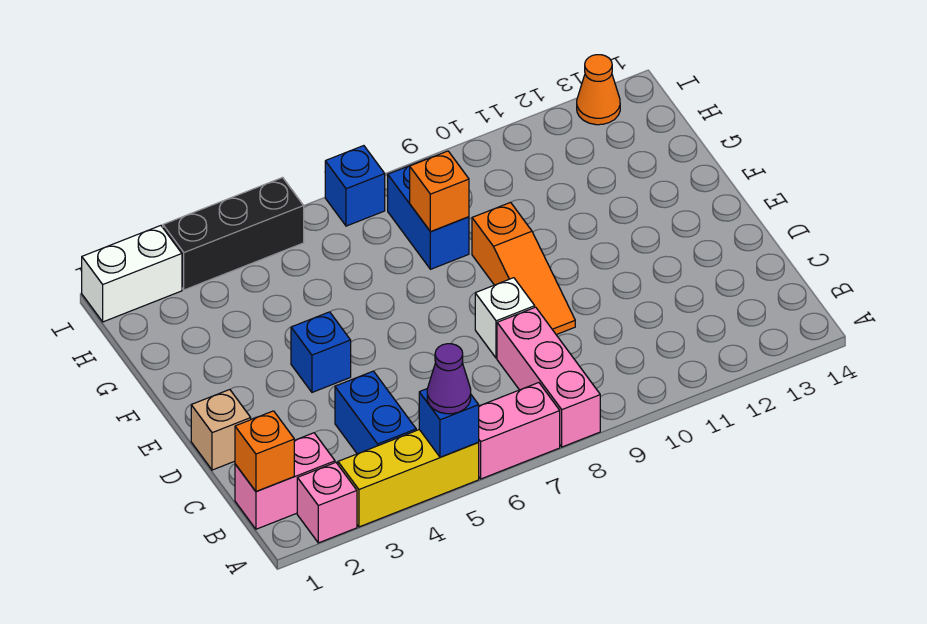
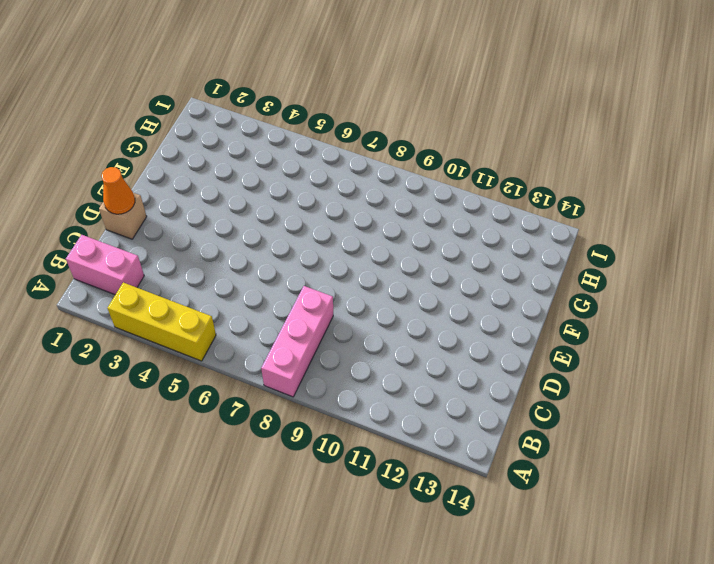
orange cone D1 level 2 -> orange cone I13 level 1
none -> pink brick A2 level 1
none -> pink brick A6:A7 level 1
none -> blue brick B4:C4 level 1

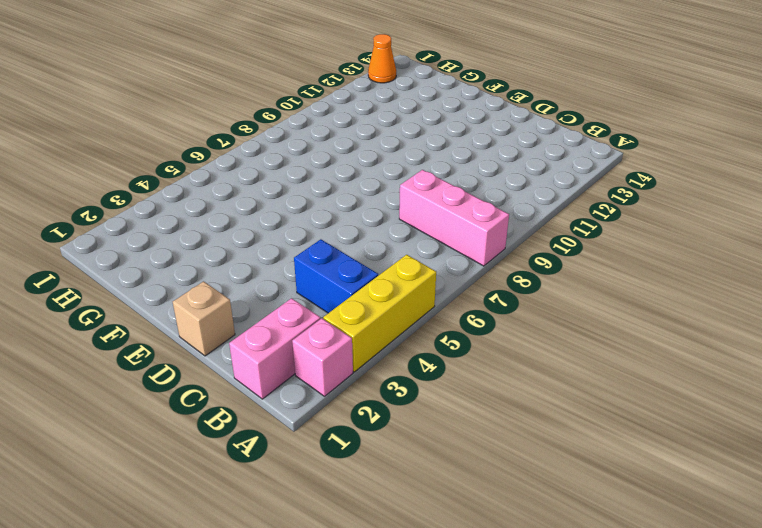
none -> pink brick A6:A7 level 1
none -> white brick D8 level 1
none -> orange slope D9:F9 level 1 top F

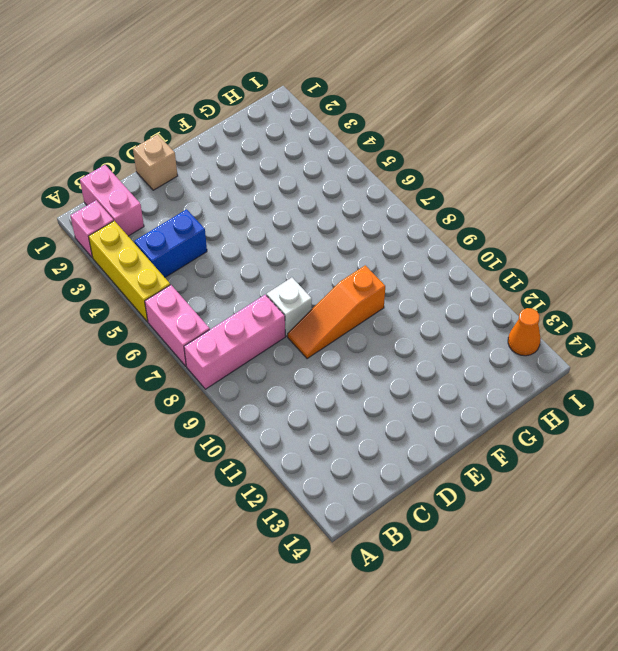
none -> blue brick E4 level 1
none -> blue brick G8:H8 level 1
none -> white brick I1:I2 level 1

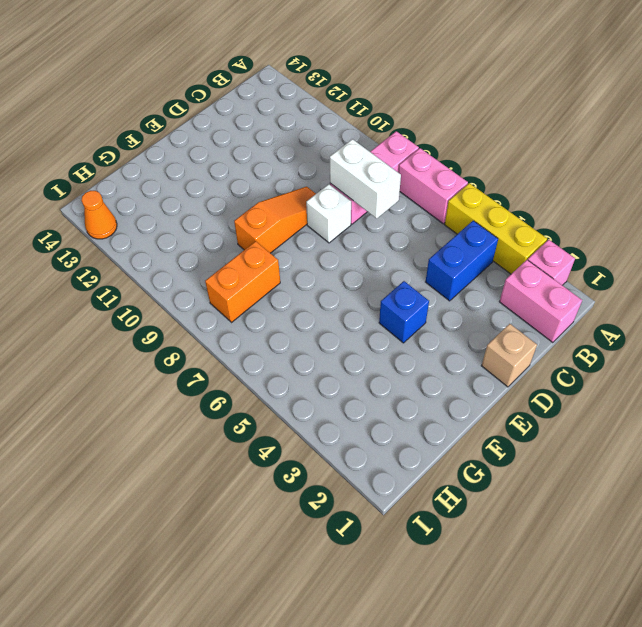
white brick C7:C8 level 2 -> white brick I1:I2 level 1
orange brick G8:H8 level 1 -> blue brick G8:H8 level 1
none -> black brick I3:I5 level 1
none -> blue brick I7 level 1
none -> blue brick A5 level 2

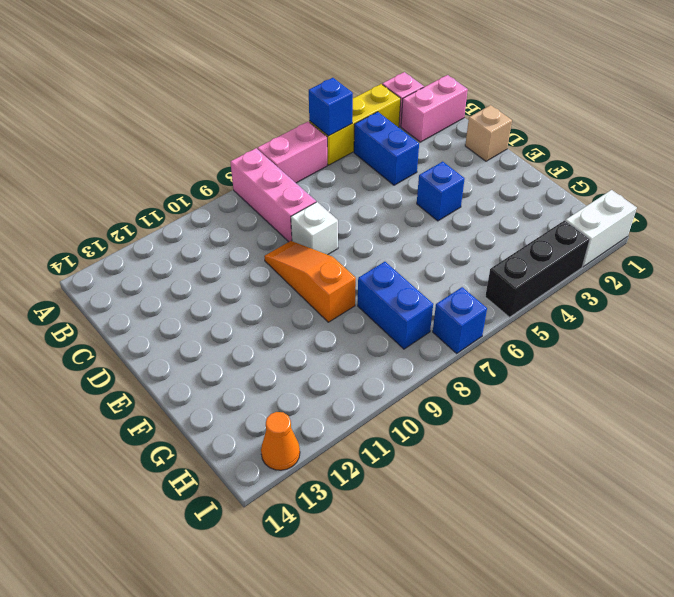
none -> orange brick B1 level 2
none -> orange brick G8 level 2
none -> purple cone A5 level 3

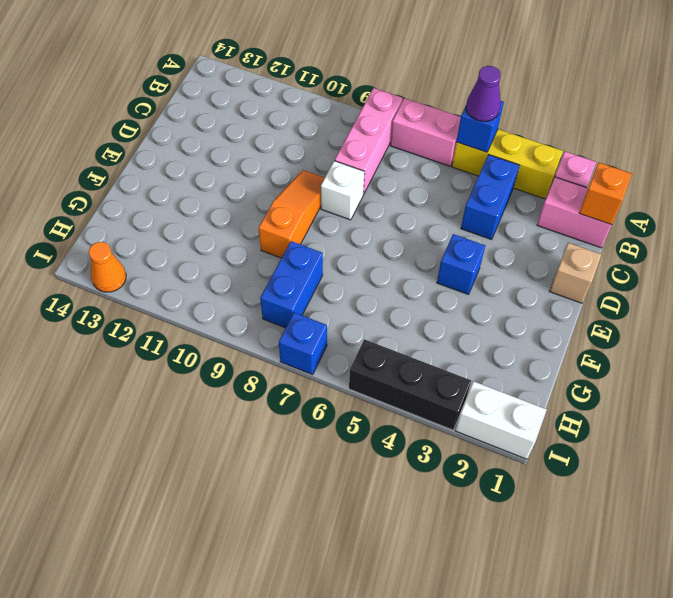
none -> orange brick G8 level 2

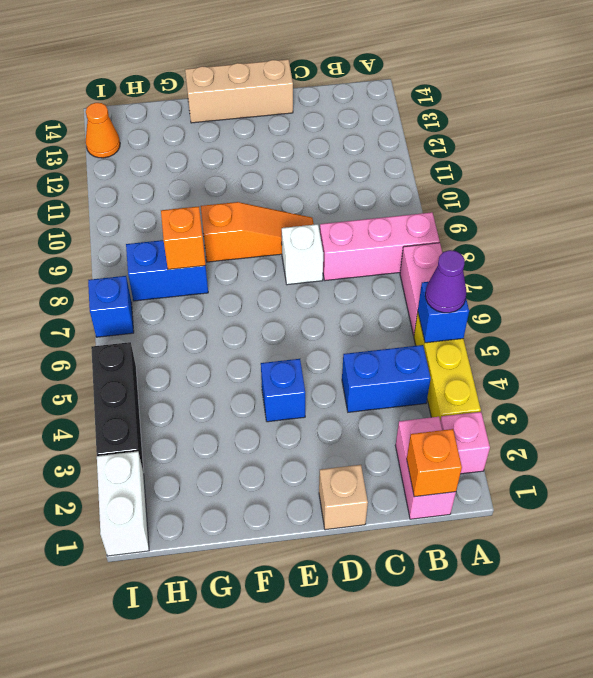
tan brick D14:F14 level 1 -> none

